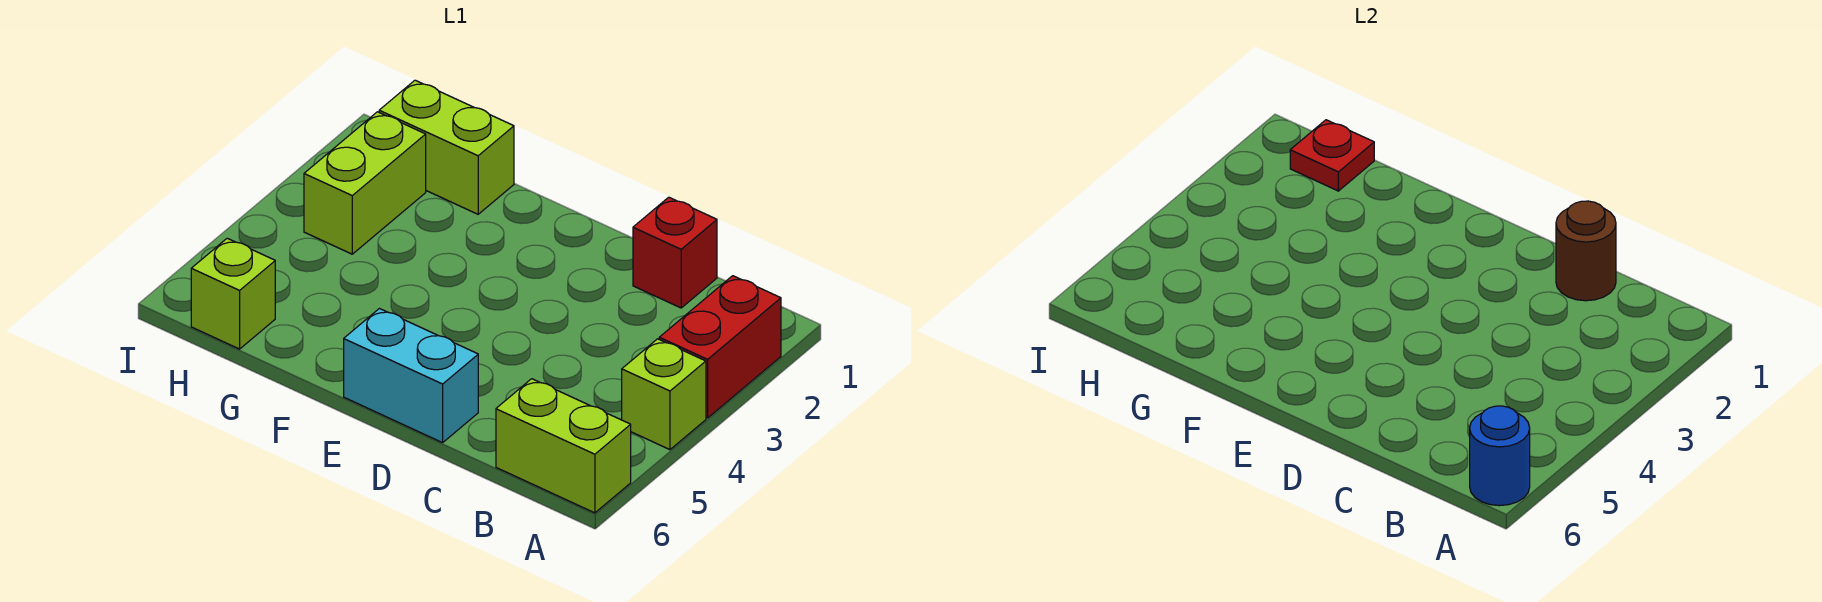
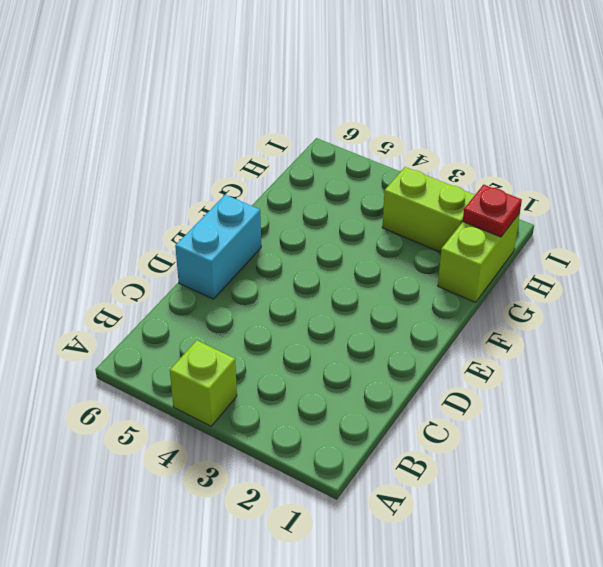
none -> red brick A2:A3 level 1
none -> lime brick A6:B6 level 1

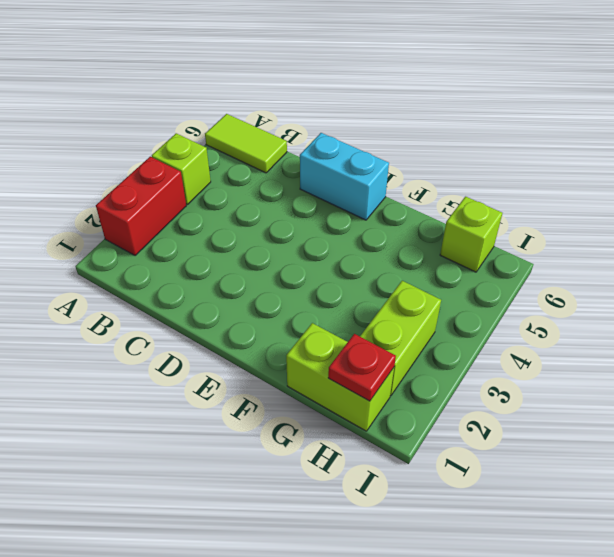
lime tile A6:B6 level 1 -> lime brick A6:B6 level 1
none -> red brick C1 level 1
none -> blue round brick A6 level 2

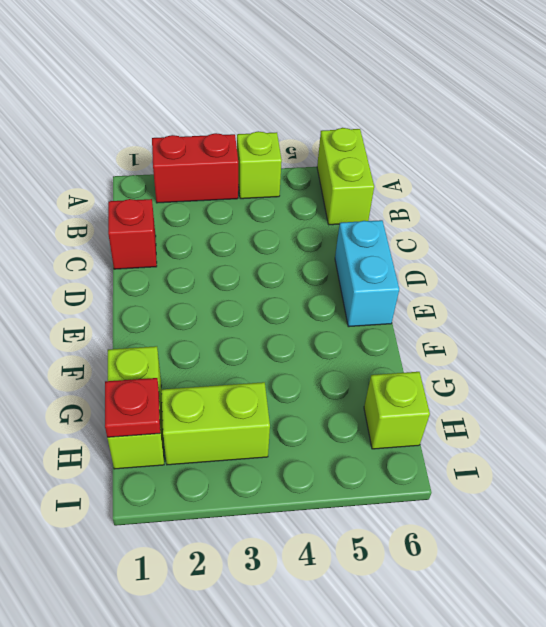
none -> blue round brick A6 level 2
none -> brown round brick C1 level 2

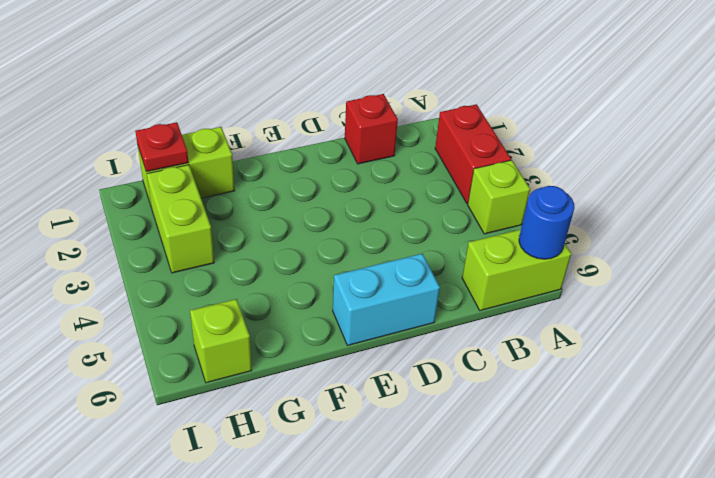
none -> brown round brick C1 level 2

